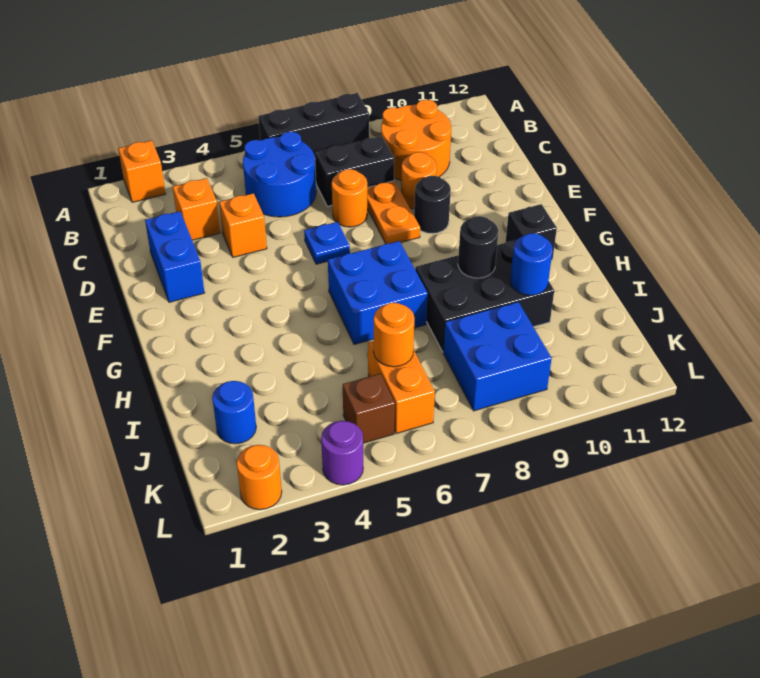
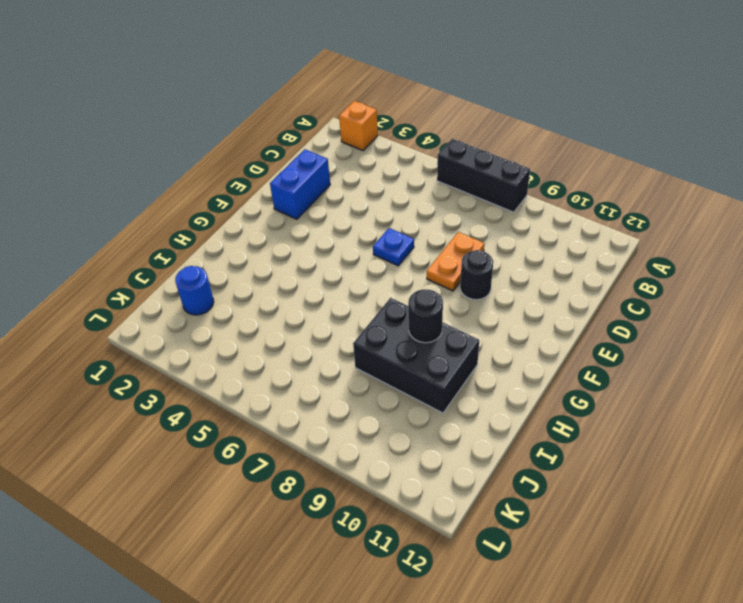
none -> blue round brick B5:C6 level 1
none -> orange round brick B9:C10 level 1
none -> orange brick C3 level 1

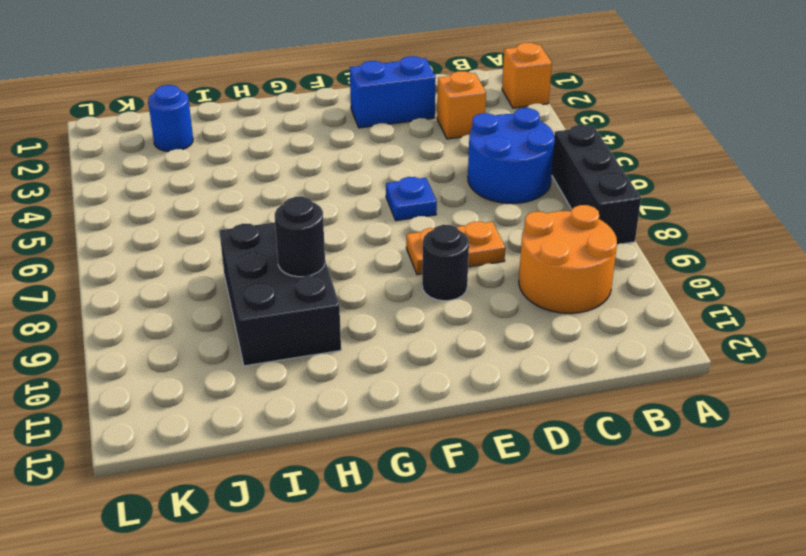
none -> black brick C7:C8 level 1
none -> orange brick D4 level 1
none -> orange round brick D7 level 1

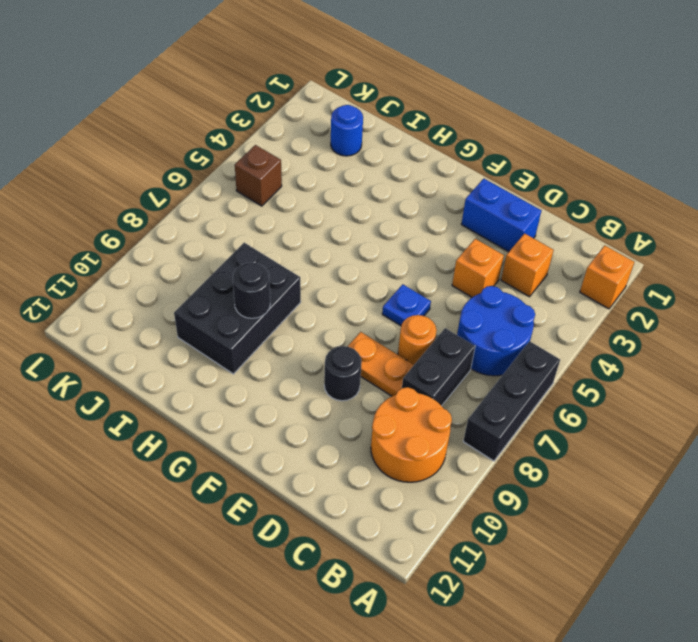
none -> orange round brick D9 level 1
none -> blue brick G6:H7 level 1
none -> black brick G11 level 1

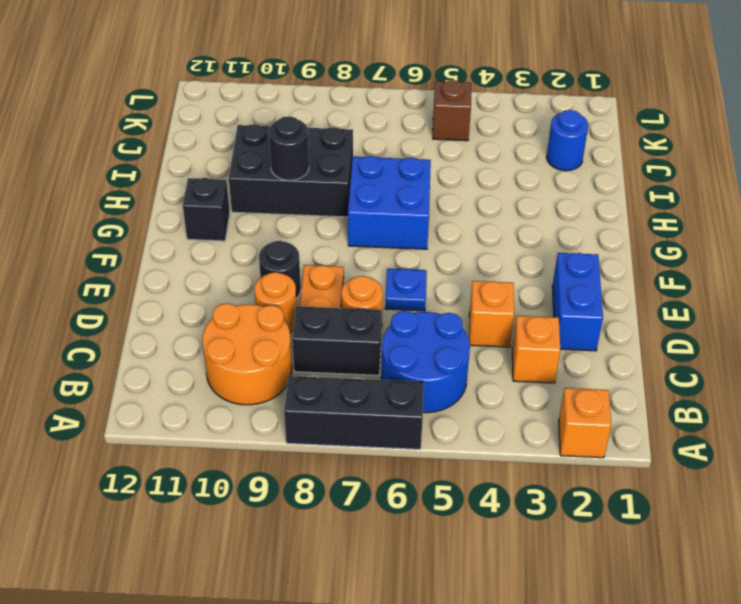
none -> orange brick J6:K6 level 1
none -> blue brick J8:K9 level 1
none -> orange round brick L2 level 1

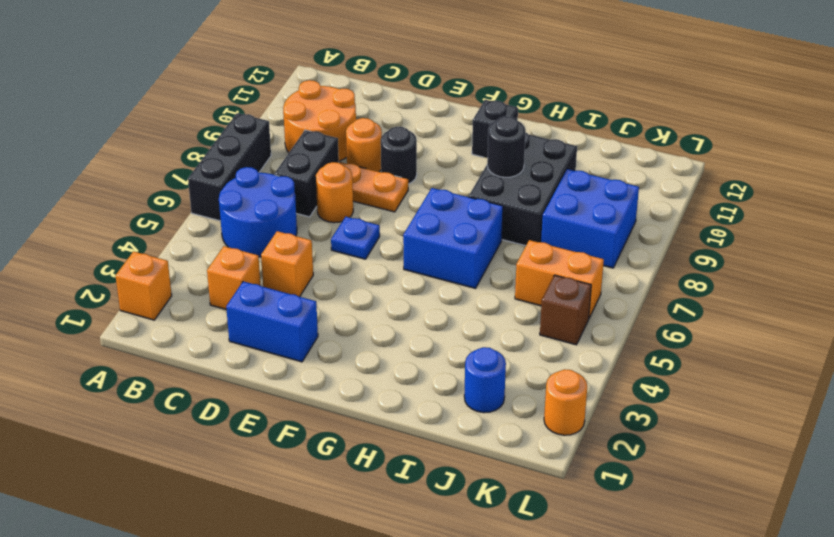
none -> purple round brick L4 level 1
none -> blue round brick I10 level 2
none -> orange round brick J6 level 2

